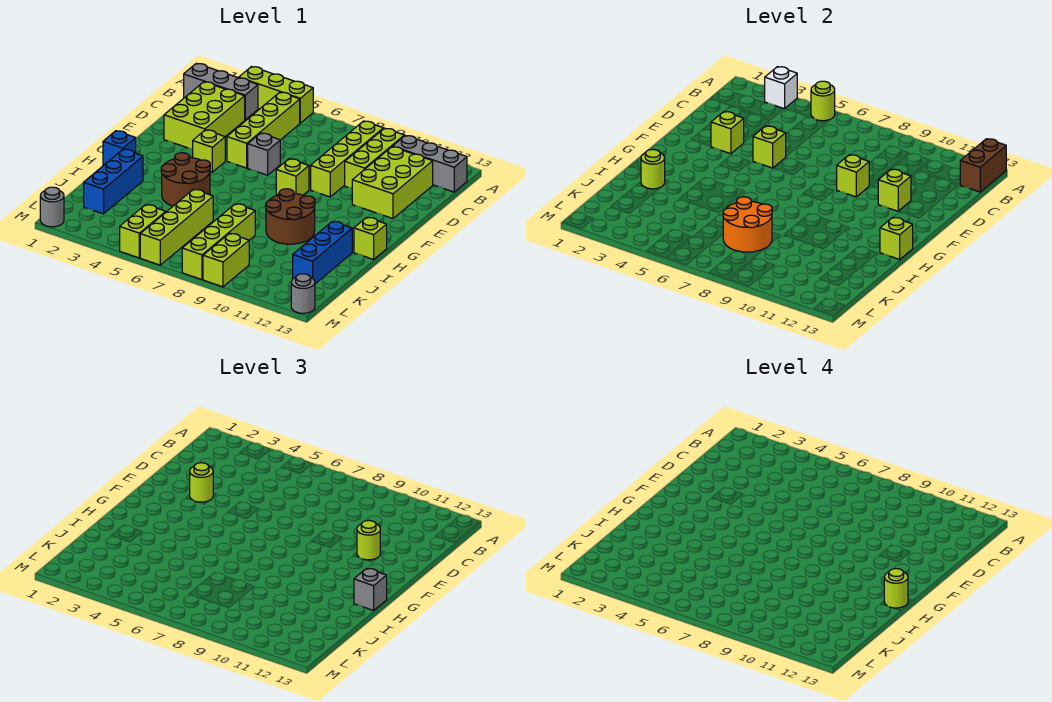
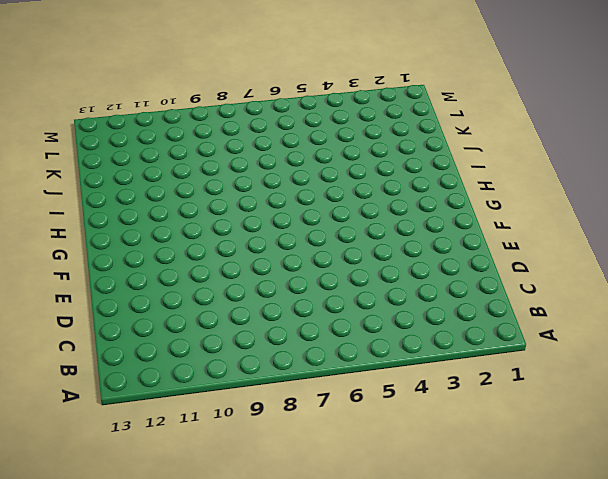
none -> lime brick A3:A5 level 1
none -> grey brick B1:B3 level 1
none -> lime brick B5:E5 level 1
none -> lime brick B9:E9 level 1

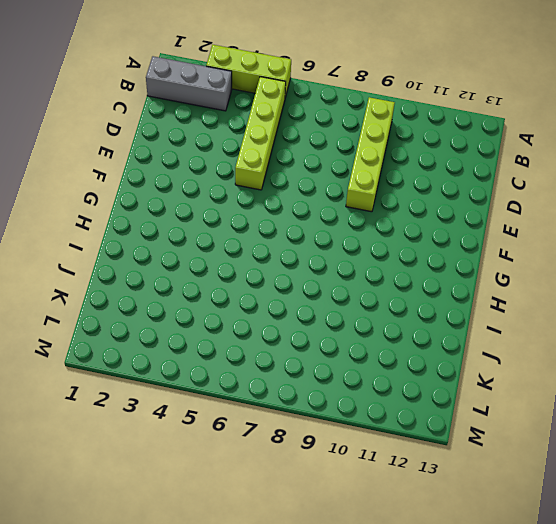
none -> lime brick B10:D10 level 1
none -> grey brick B11:B13 level 1
none -> lime brick C2:E3 level 1
none -> lime brick C11:E12 level 1

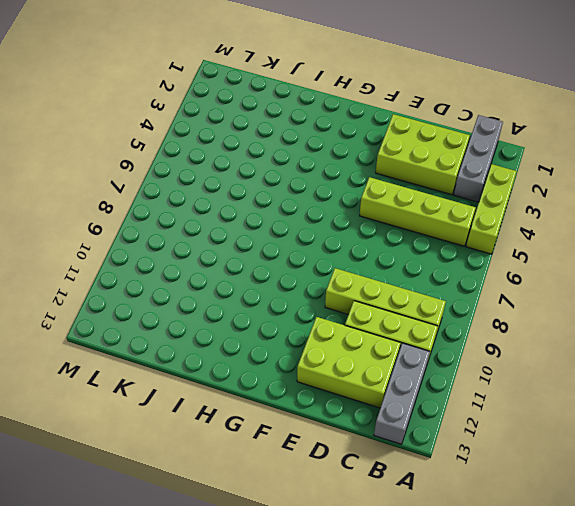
none -> grey brick E6 level 1
none -> lime brick F4 level 1
none -> lime brick F8 level 1
none -> blue brick H1 level 1

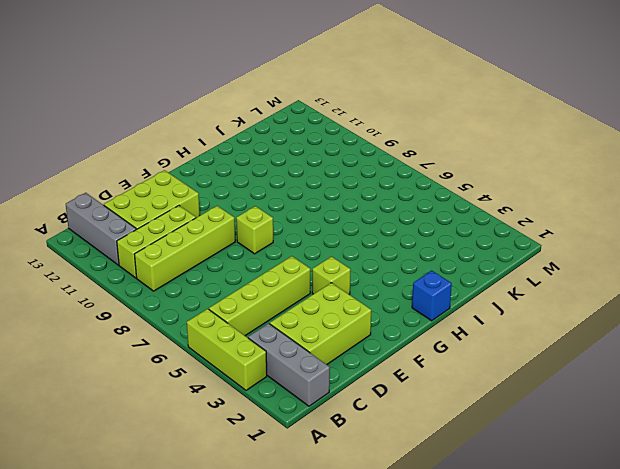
none -> grey brick E6 level 1
none -> brown round brick H4:I5 level 1
none -> brown round brick H9:I10 level 1
none -> lime brick H13 level 1

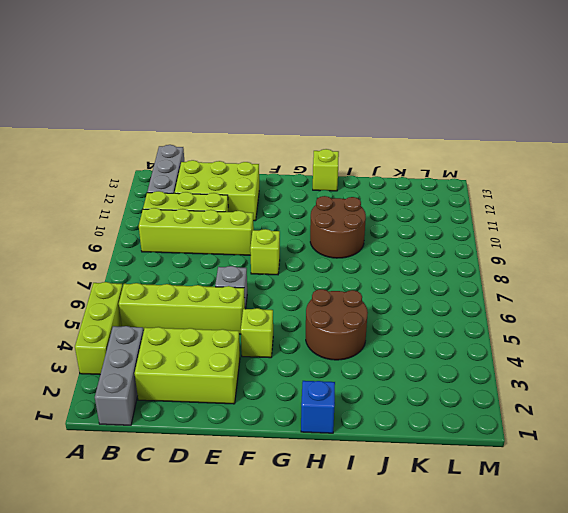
none -> blue brick I2:K2 level 1
none -> blue brick I12:K12 level 1
none -> lime brick J6:M6 level 1
none -> lime brick J8:M8 level 1

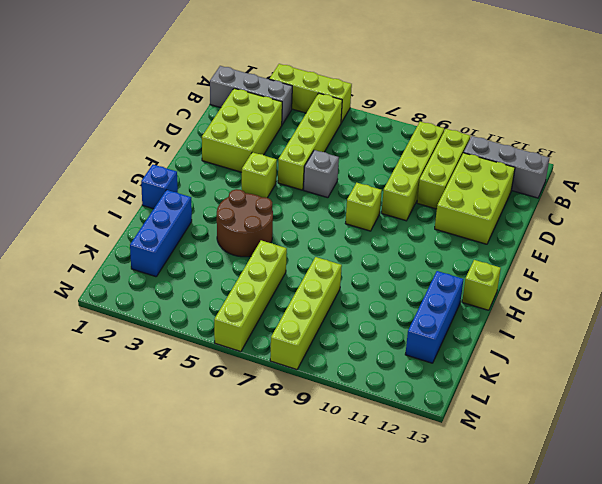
none -> brown round brick H9:I10 level 1
none -> lime brick L5:M5 level 1
none -> lime brick L9:M9 level 1
none -> grey round brick M1 level 1

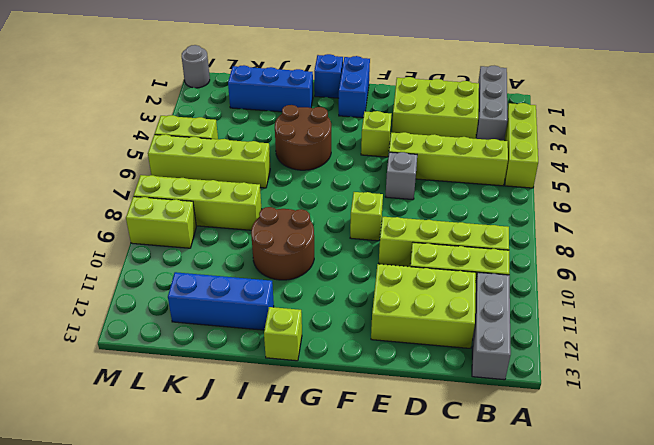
blue brick G1:G2 level 1 -> none
none -> grey round brick M13 level 1
none -> white brick A3 level 2
none -> lime round brick A5 level 2
none -> brown brick A13:B13 level 2

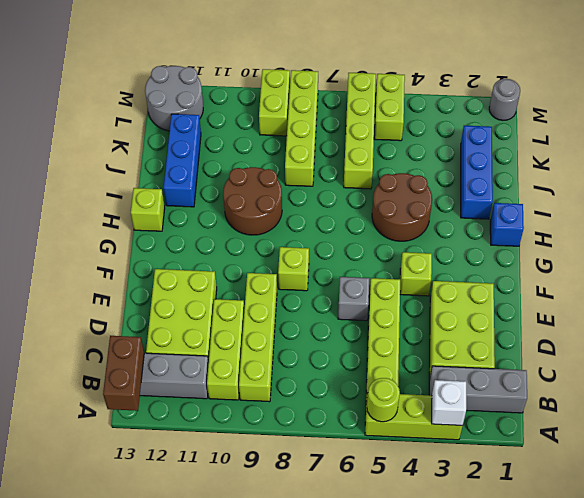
grey round brick L12:M13 level 1 -> grey round brick M13 level 1
none -> lime brick E3 level 2
none -> lime brick E5 level 2
none -> lime brick E9 level 2
none -> lime brick E11 level 2

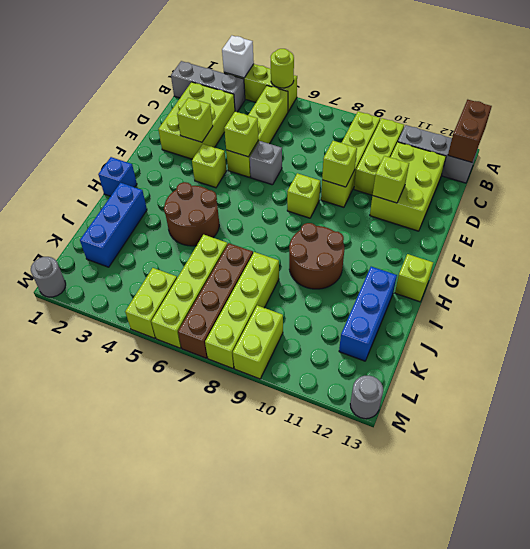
brown brick J7:M7 level 1 -> none
none -> lime brick H13 level 2
none -> lime round brick I2 level 2
none -> orange round brick J7:K8 level 2
none -> lime round brick E3 level 3

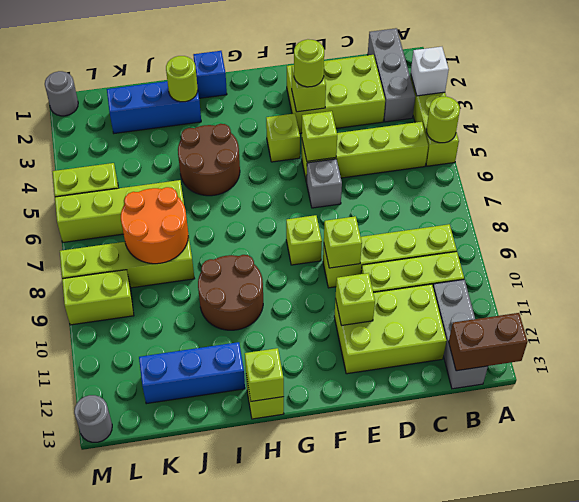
none -> lime round brick E11 level 3
none -> grey brick H13 level 3
none -> lime round brick H13 level 4

